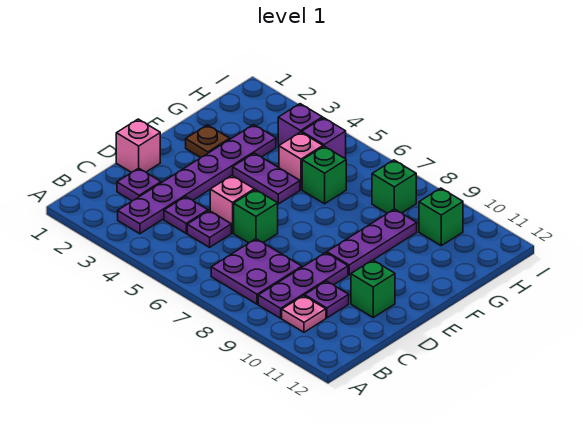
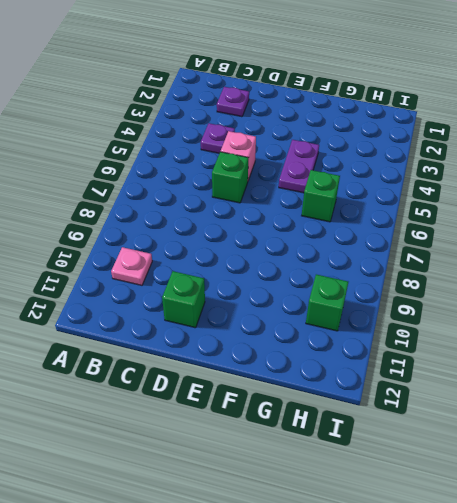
none -> purple plate B3:G3 level 1
none -> purple plate B7:C8 level 1
none -> purple plate B9:D9 level 1

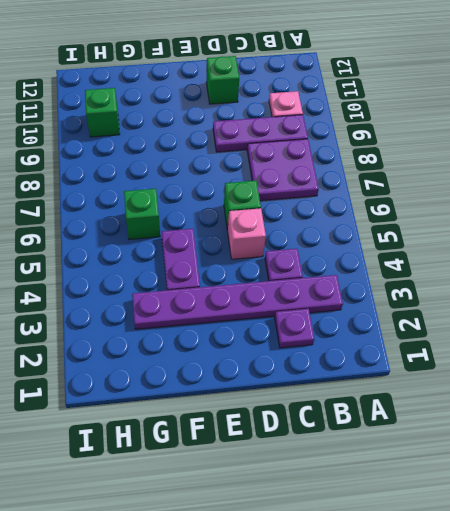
none -> purple plate C5 level 1
none -> purple plate C10 level 1
none -> pink brick D1 level 1

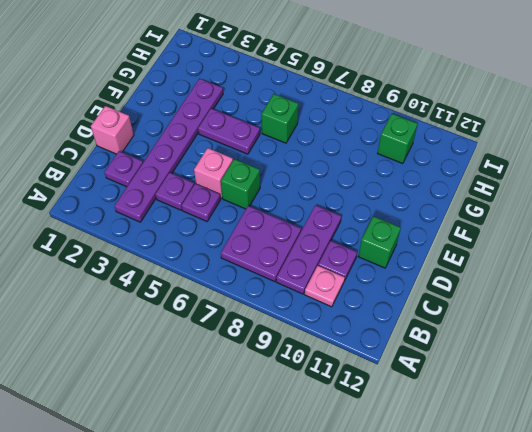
none -> purple plate E9:G9 level 1
none -> brown plate F2 level 1
none -> pink brick G5 level 1

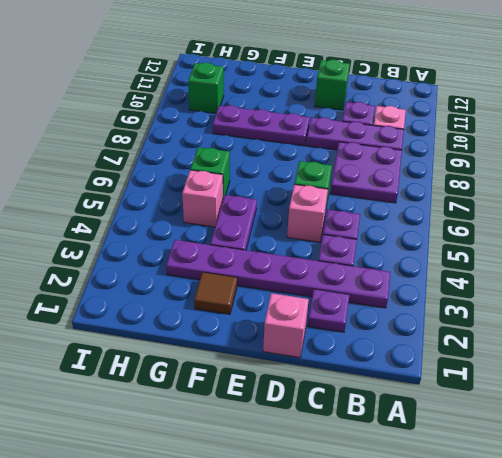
brown tile F2 level 1 -> brown plate F2 level 1
none -> purple brick H4 level 1
none -> purple brick H5 level 1
none -> green brick H8 level 1

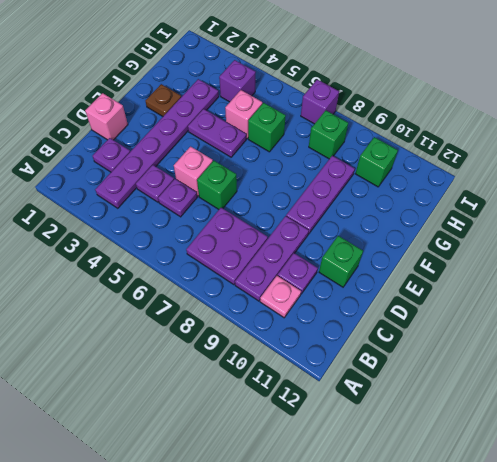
purple brick I7 level 1 -> purple brick H5 level 1

